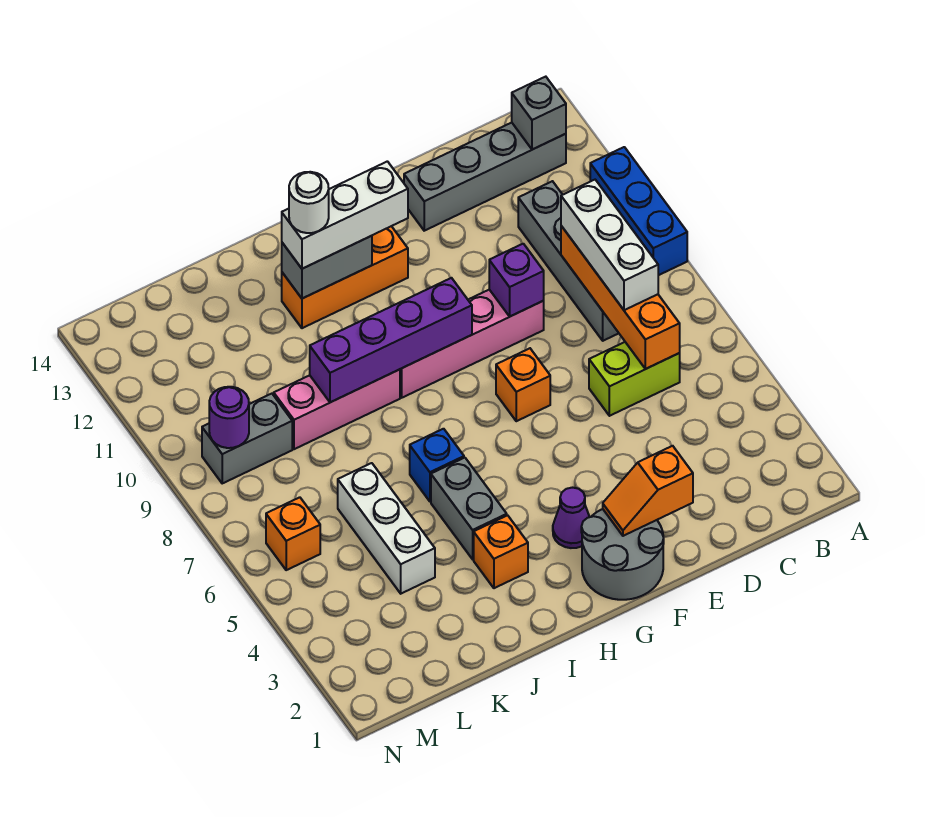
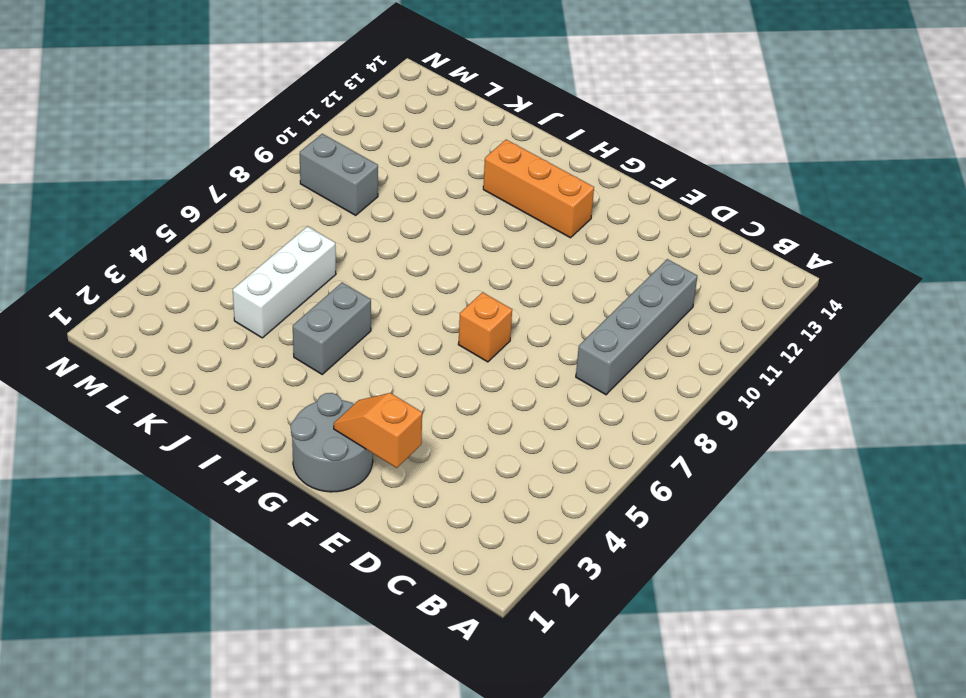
none -> blue brick A9:A11 level 1
none -> grey brick B13:E13 level 1
none -> lime brick C6:D6 level 1

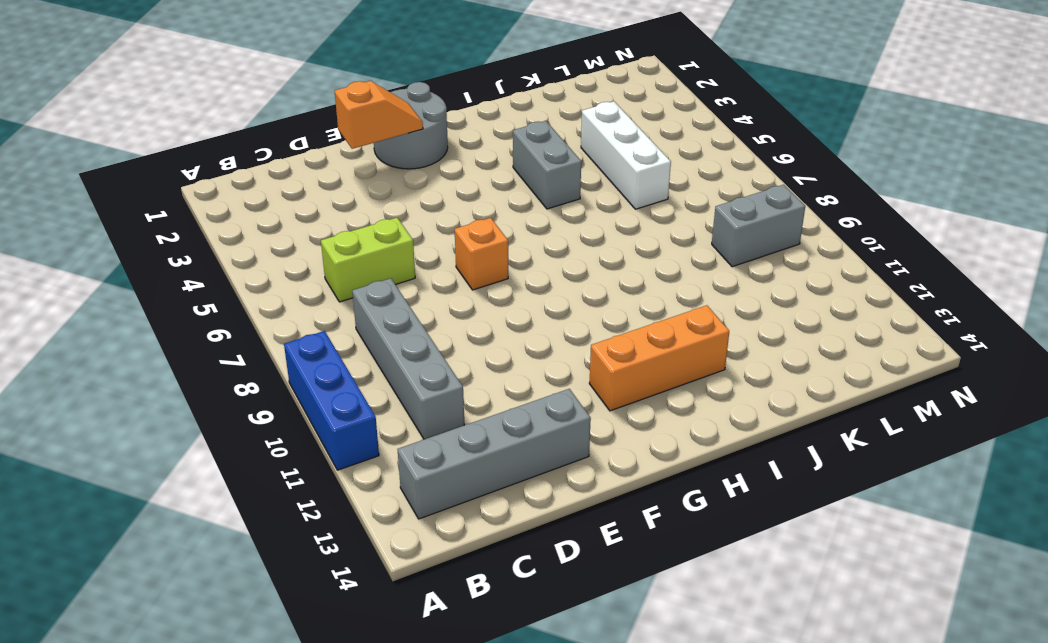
none -> pink brick E9:H9 level 1
none -> purple cone G3 level 1
none -> orange brick I3 level 1

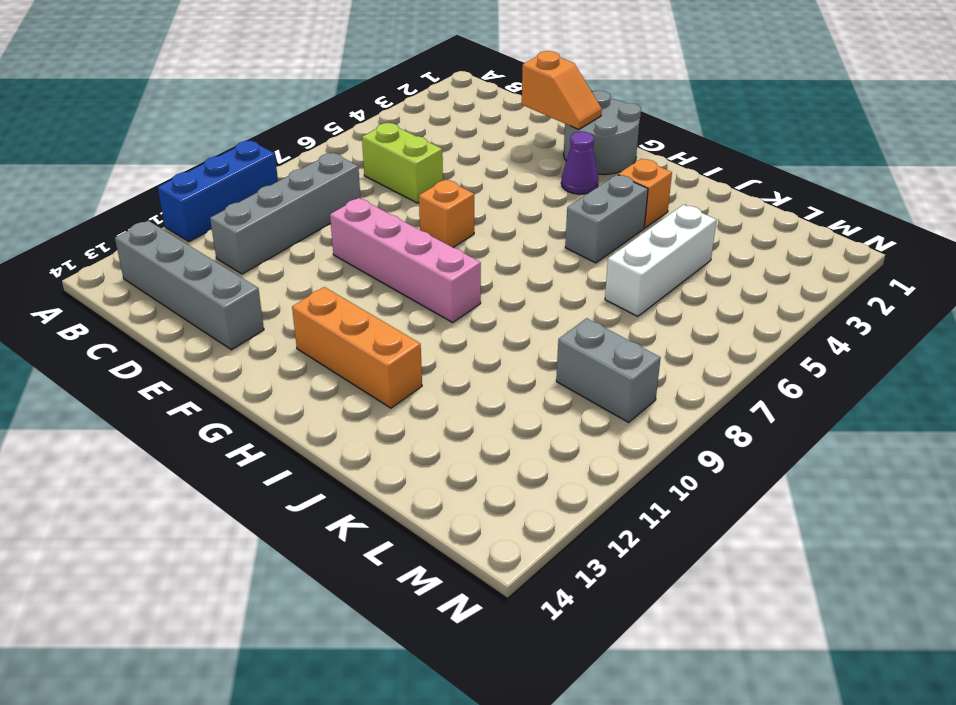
none -> blue brick I6 level 1
none -> pink brick I9:K9 level 1
none -> orange brick M6 level 1

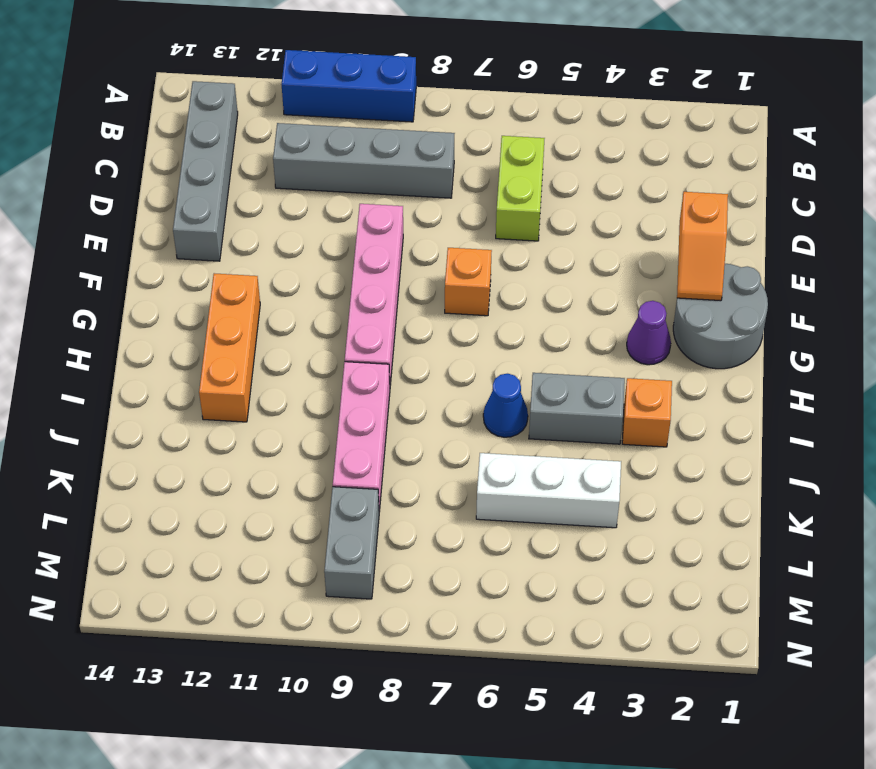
blue cone I6 level 1 -> blue brick I6 level 1
none -> orange brick M6 level 1
none -> grey brick B13 level 2
none -> orange brick C6:C9 level 2

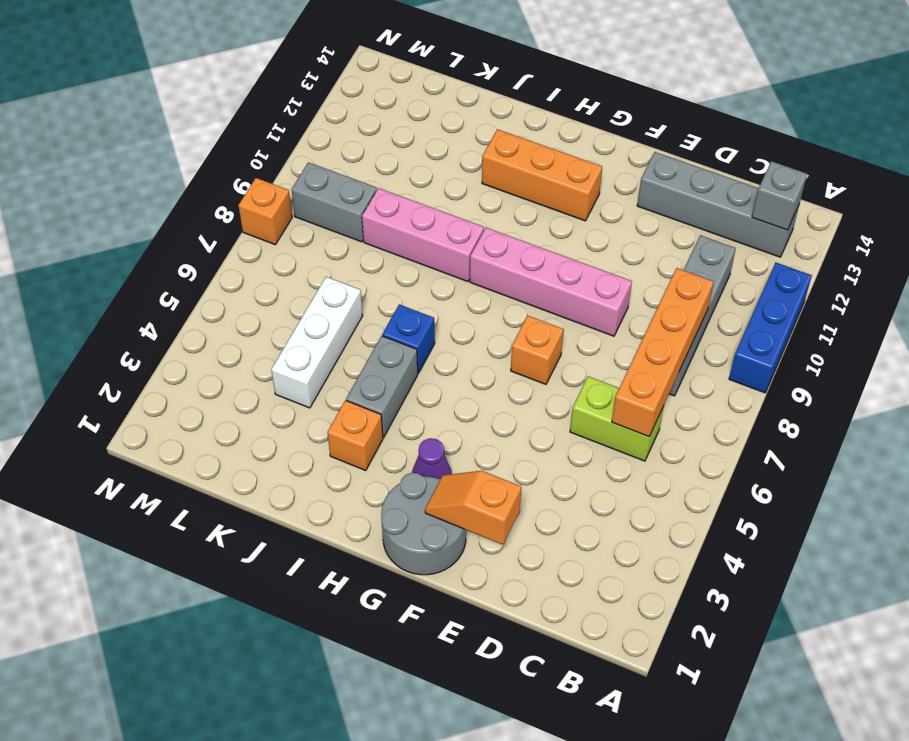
orange brick N8 level 1 -> orange brick M6 level 1
none -> purple brick E9 level 2
none -> purple brick G9:J9 level 2
none -> grey brick H12:I12 level 2

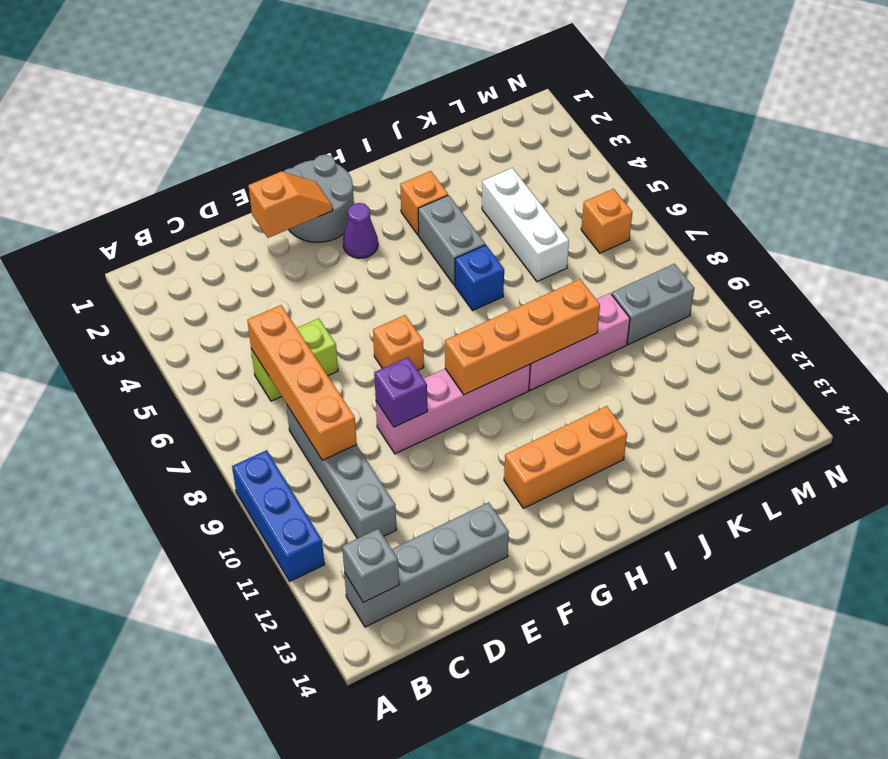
orange brick G9:J9 level 2 -> purple brick G9:J9 level 2
none -> grey brick H12:I12 level 2
none -> purple round brick M9 level 2
none -> white brick C7:C9 level 3

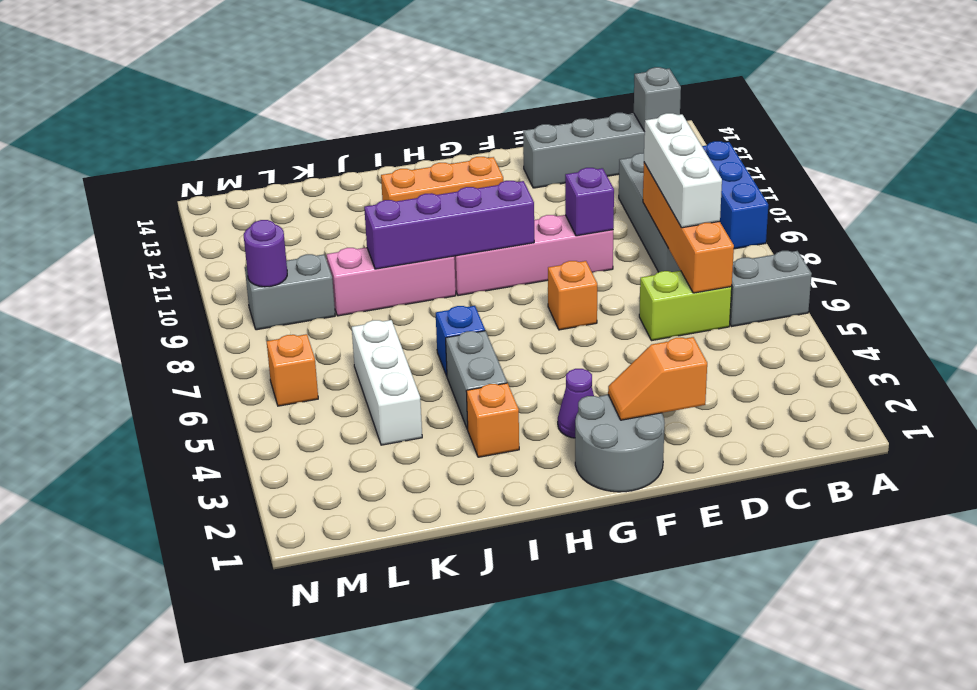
grey brick A6:B6 level 1 -> grey brick H12:I12 level 2
none -> white brick G12:I12 level 3
none -> white round brick I12 level 4

